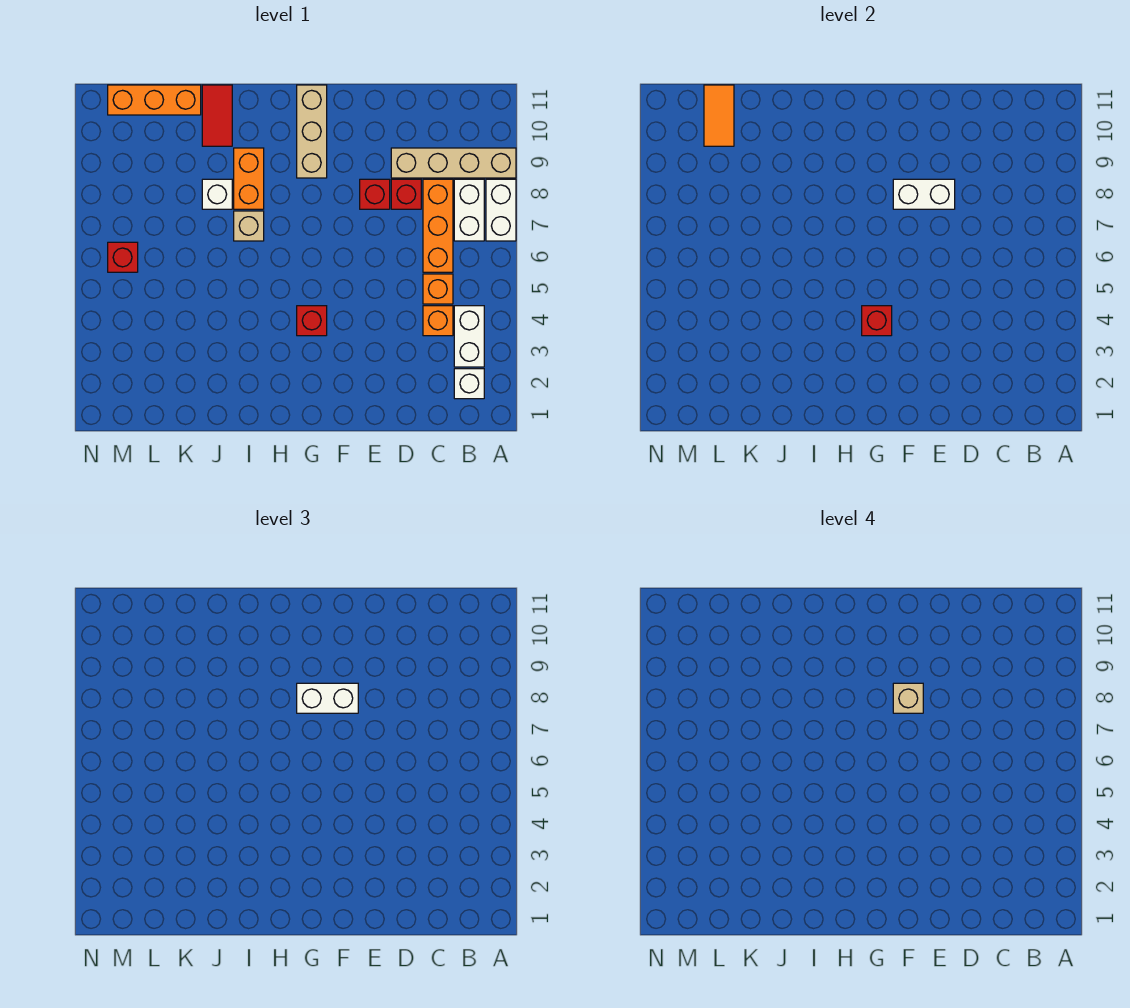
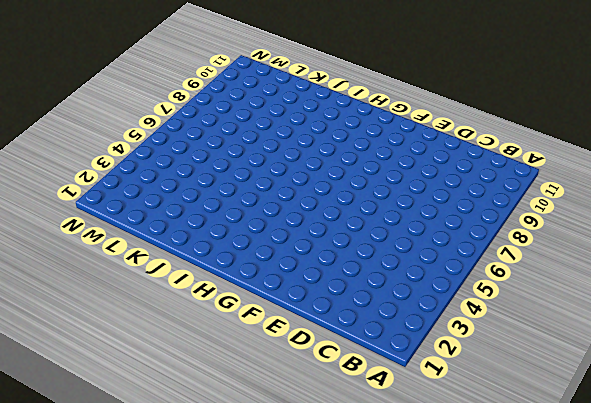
none -> white brick A7:A8 level 1
none -> tan brick A9:D9 level 1
none -> white brick B2 level 1

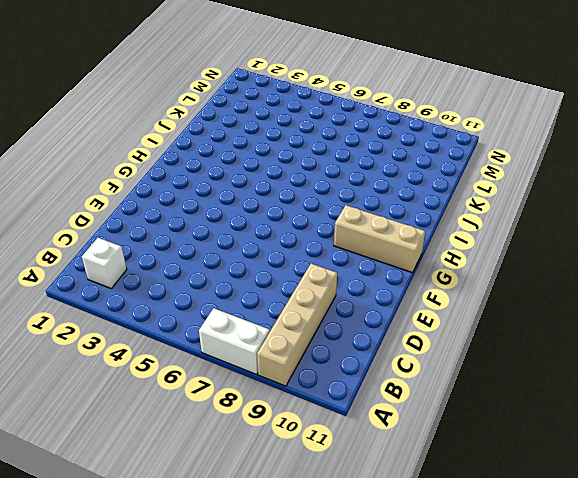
none -> white brick B3:B4 level 1
none -> white brick B7:B8 level 1
none -> orange brick C4 level 1

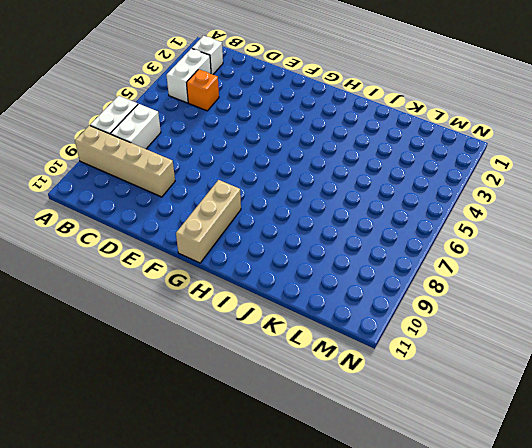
none -> orange brick C5 level 1
none -> orange brick C6:C8 level 1
none -> red brick D8 level 1

